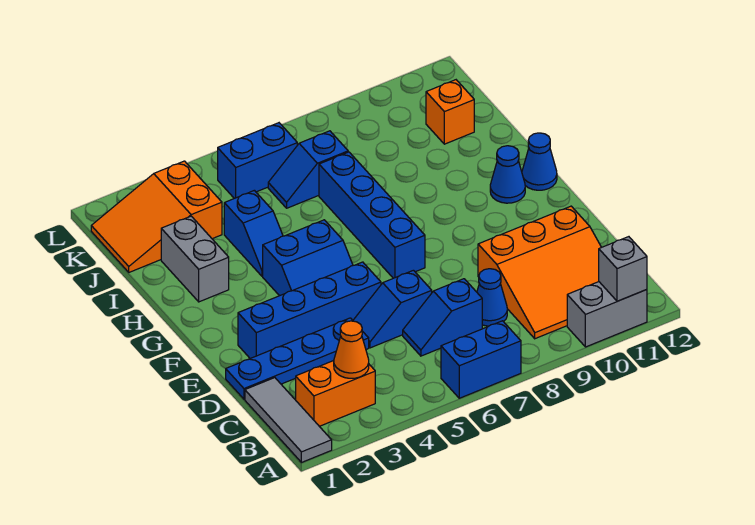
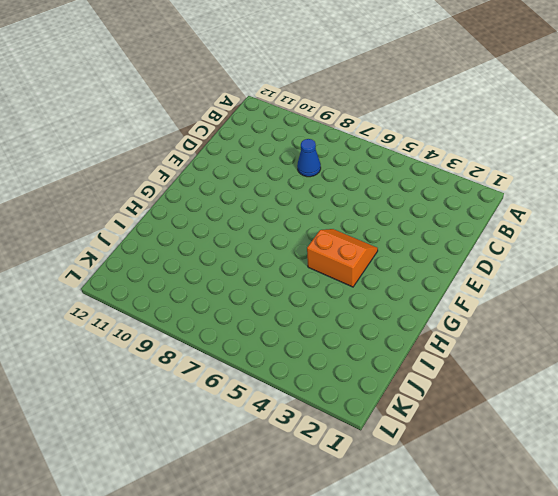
orange slope F4:G5 level 1 top G -> blue slope F4:G5 level 1 top G
none -> grey tile A1:C1 level 1
none -> blue brick A6:A7 level 1
none -> grey brick A10:A11 level 1

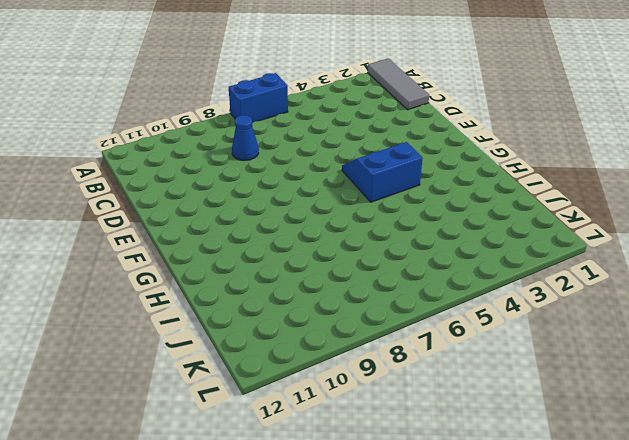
none -> grey brick A10:A11 level 1
none -> orange brick B2:B3 level 1
none -> orange slope B9:D11 level 1 top D

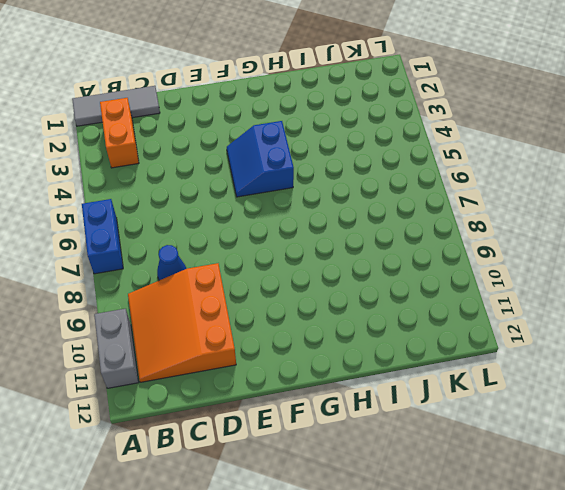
none -> blue slope C6:C7 level 1 top 7
none -> blue plate D1:D4 level 1
none -> blue slope D5:D6 level 1 top 6

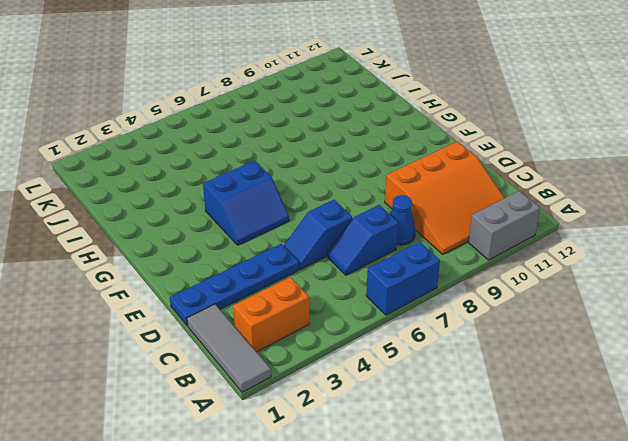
none -> blue brick E2:E5 level 1
none -> blue brick F7:I7 level 1
none -> blue cone G11 level 1

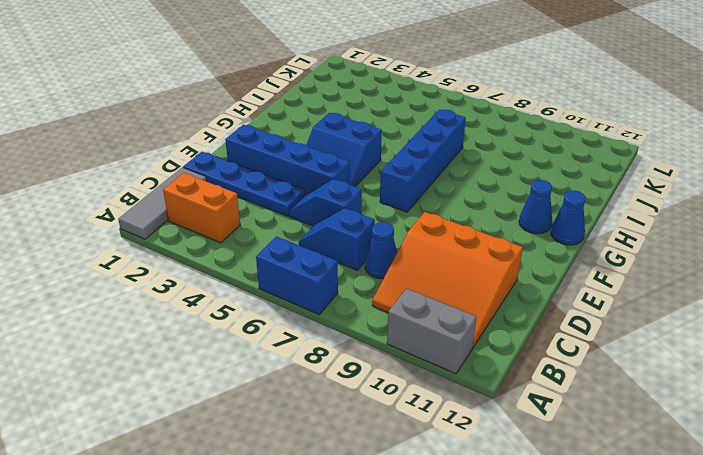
none -> grey brick H2:I2 level 1
none -> blue slope H4:I4 level 1 top I
none -> orange slope J1:K3 level 1 top 3

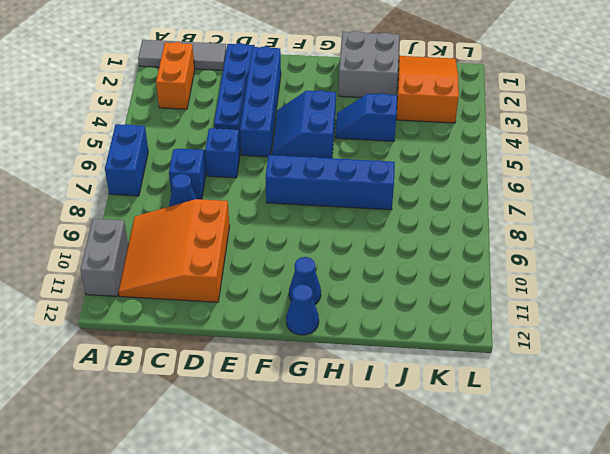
grey brick H1:I2 level 1 -> grey brick H2:I2 level 1
none -> blue slope J6:J7 level 1 top 7
none -> orange brick J11 level 1
none -> blue brick K5:K6 level 1

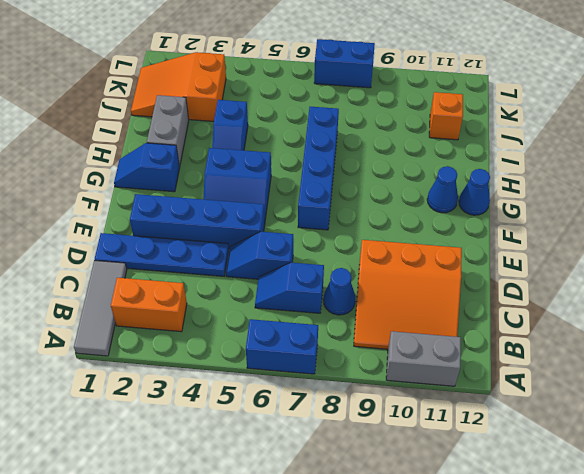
blue slope G1:G2 level 1 top 2 -> blue slope J6:J7 level 1 top 7
blue brick L7:L8 level 1 -> blue brick K5:K6 level 1
none -> grey brick A11 level 2
none -> orange cone B3 level 2

